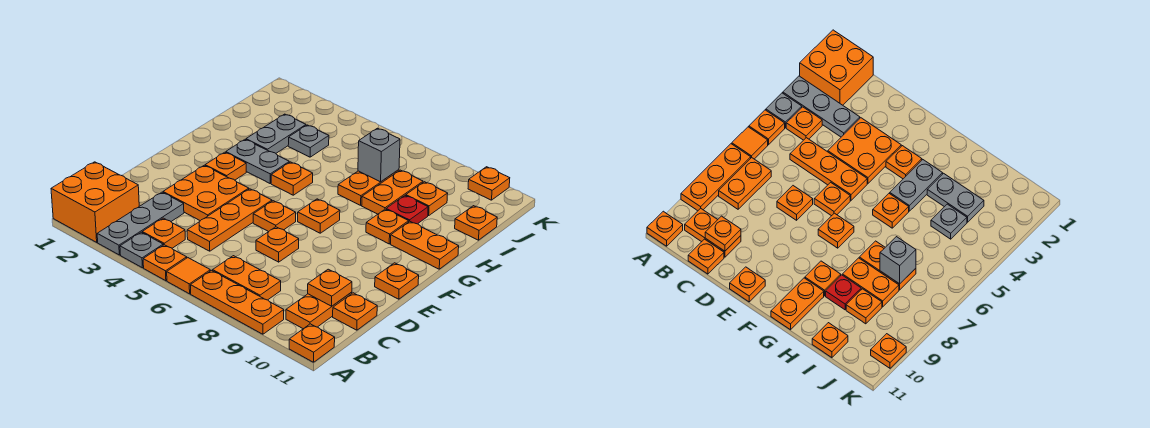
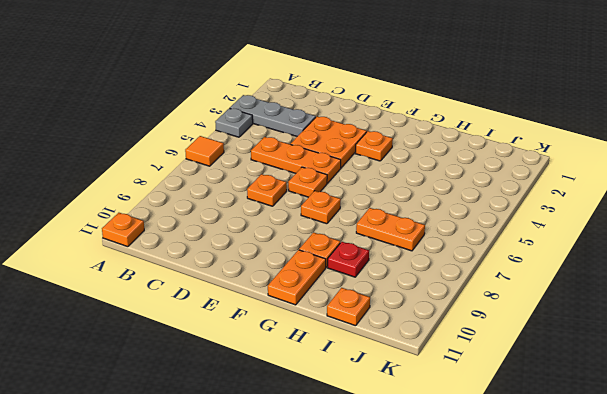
none -> orange brick A1:B2 level 1
none -> orange plate A5 level 1
none -> orange plate A7:A9 level 1
none -> orange plate B4 level 1

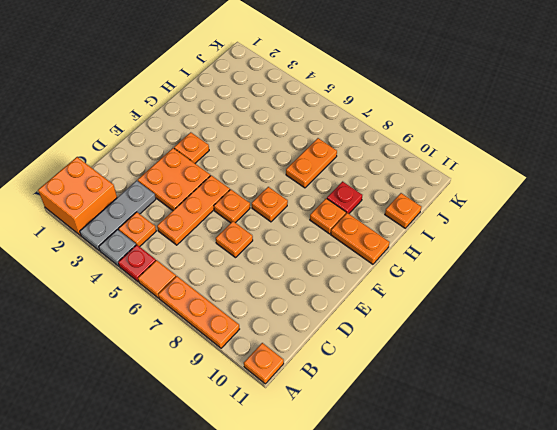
red plate A5 level 1 -> orange plate A5 level 1
none -> orange plate B7:B8 level 1
none -> orange plate B10:C10 level 1
none -> orange plate C11 level 1
none -> orange plate E11 level 1

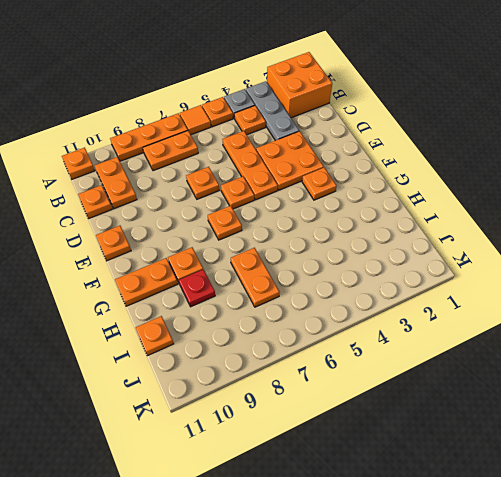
none -> grey plate G3:G4 level 1
none -> orange plate G5 level 1
none -> grey plate H3:I3 level 1
none -> orange plate H8:I8 level 1

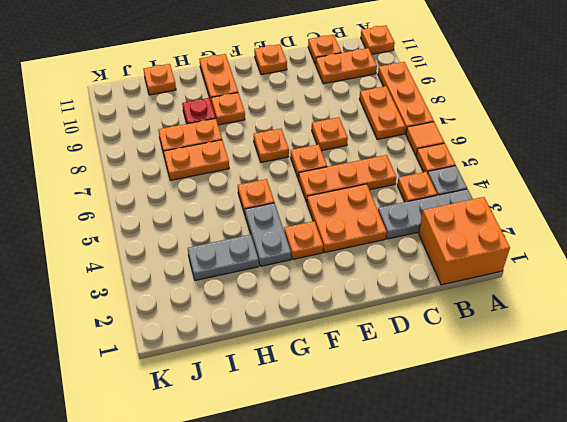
none -> grey plate I4 level 1
none -> orange plate I9 level 1
none -> orange plate K10 level 1
none -> orange plate C10 level 2

